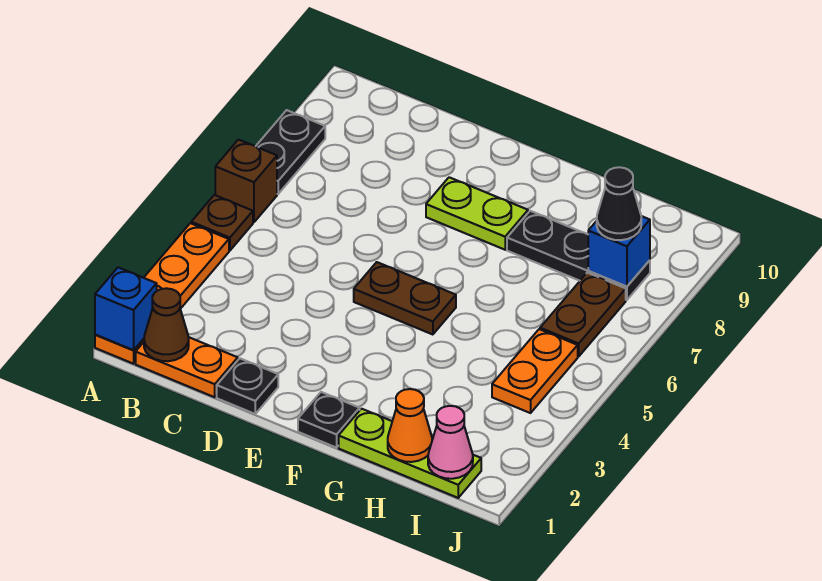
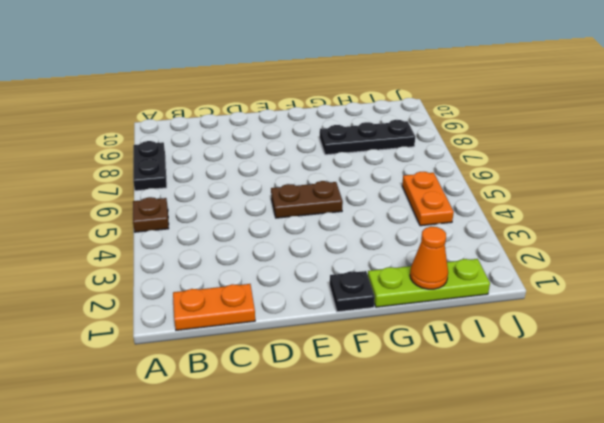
none -> orange plate A1:A4 level 1
none -> brown brick A6 level 1
none -> black plate D1 level 1

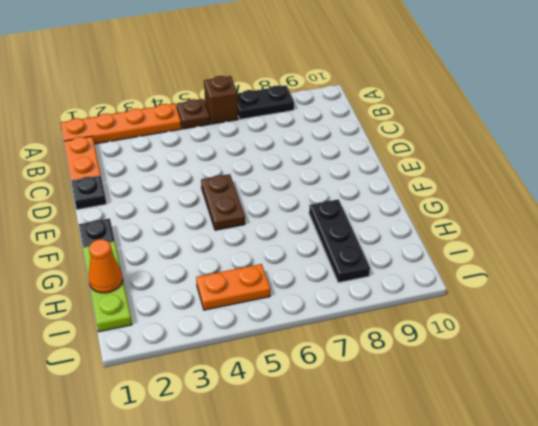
none -> lime plate E8:F8 level 1
none -> brown plate I6:I7 level 1
none -> blue brick A1 level 2

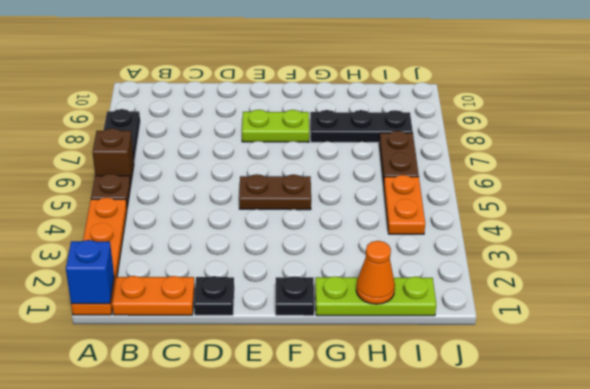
none -> brown cone B1 level 2
none -> pink cone I1 level 2
none -> blue brick I8 level 2

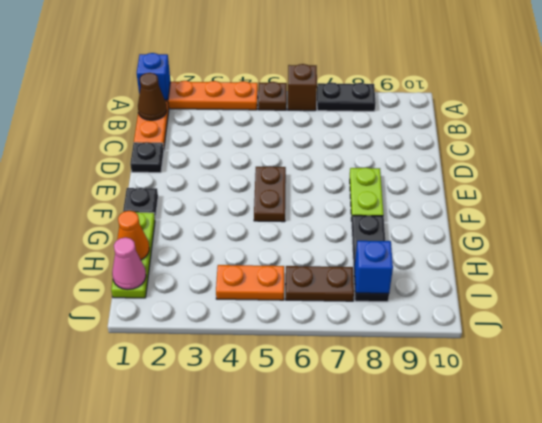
none -> black cone I8 level 3

